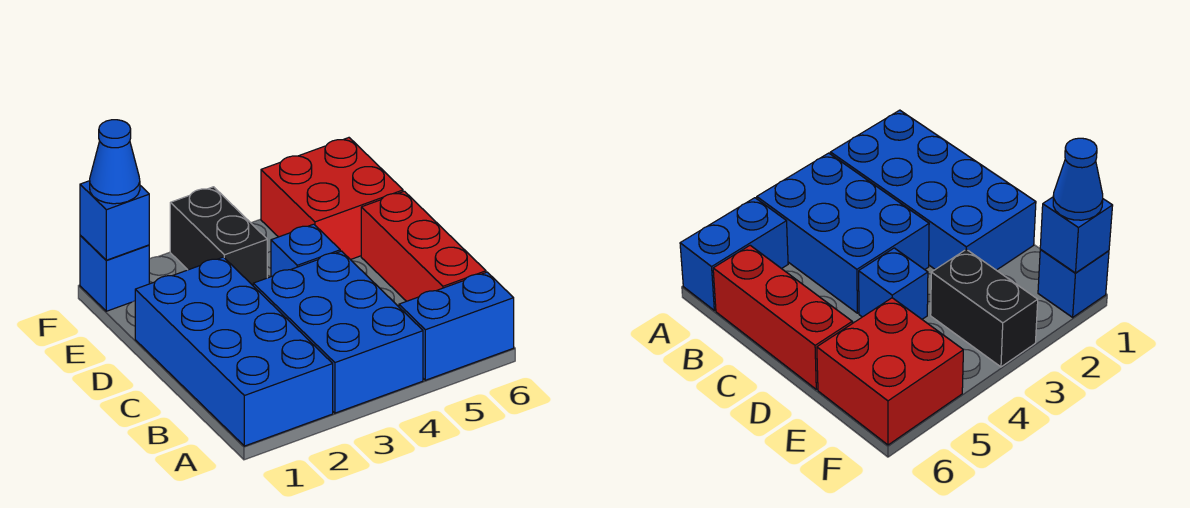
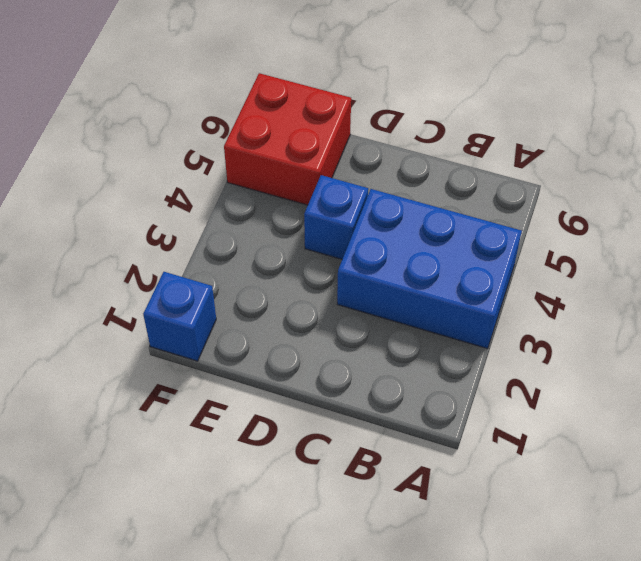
none -> blue brick A1:D2 level 1
none -> blue brick A5:A6 level 1

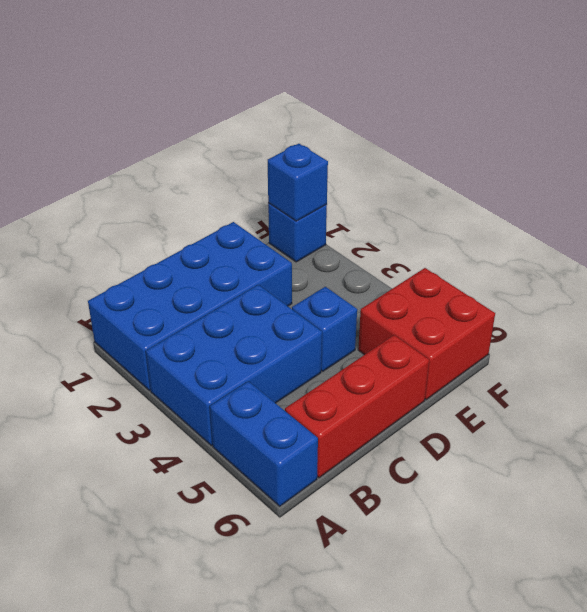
none -> black brick E3:F3 level 1
none -> blue cone F1 level 3

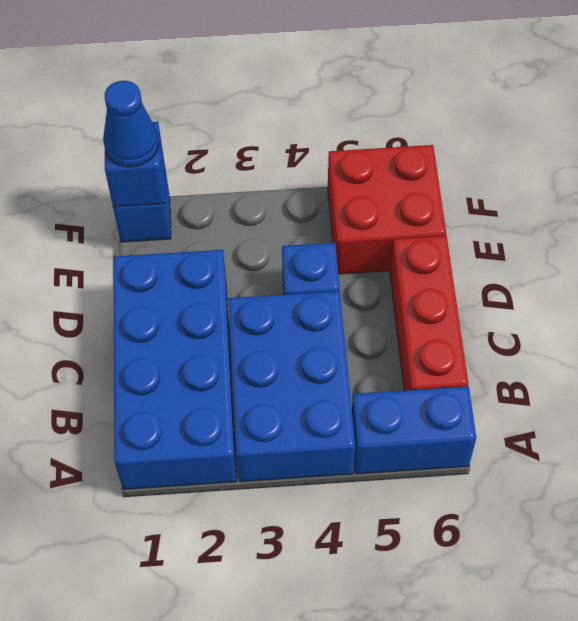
none -> black brick E3:F3 level 1

